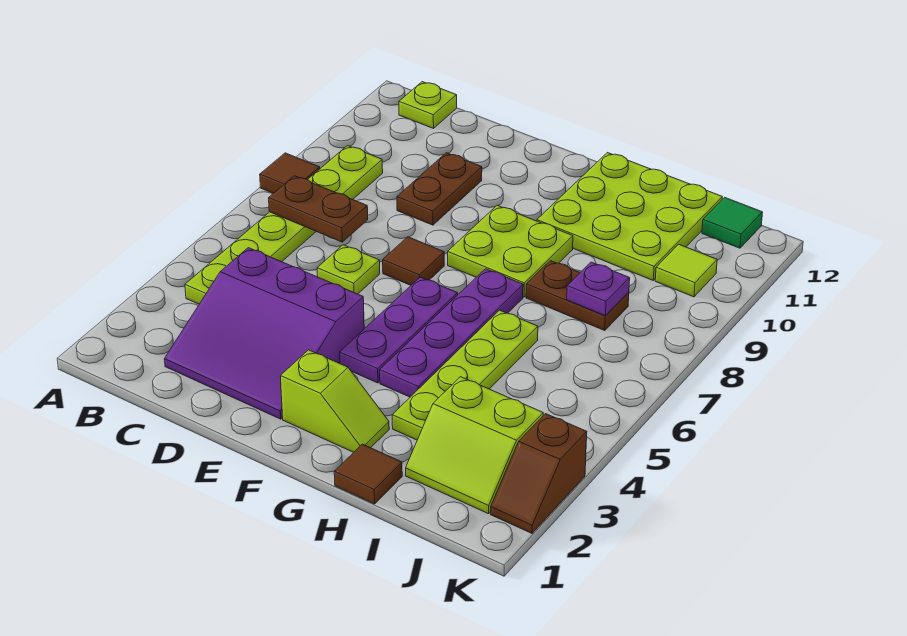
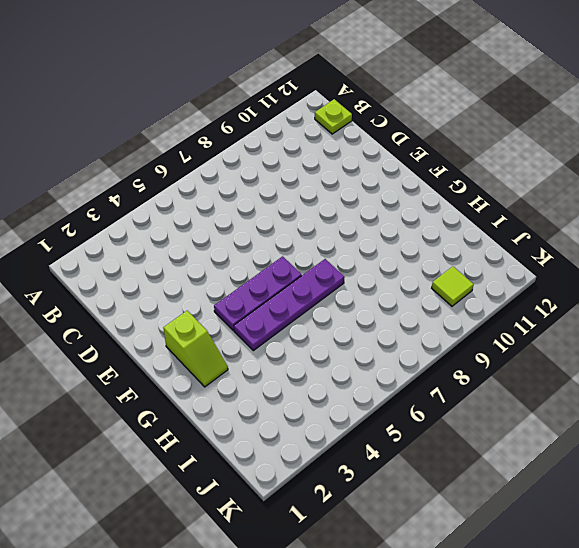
none -> brown tile A8 level 1
none -> lime plate B4:B9 level 1
none -> purple slope C2:E4 level 1 top 4

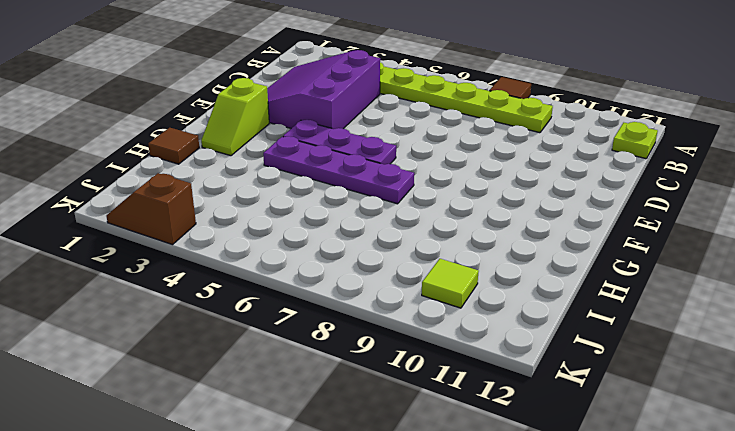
none -> lime plate D6 level 1
none -> brown plate D9:D10 level 1
none -> brown tile E7 level 1

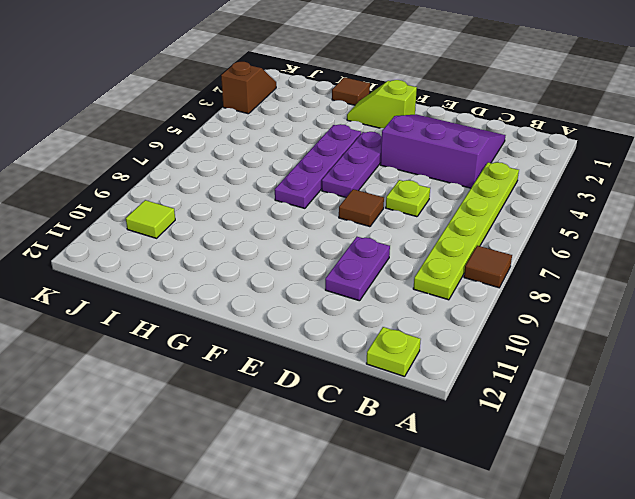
purple plate D9:D10 level 1 -> brown plate D9:D10 level 1
none -> lime plate F8:G9 level 1
none -> lime plate G10:I12 level 1
none -> lime plate H3:H6 level 1

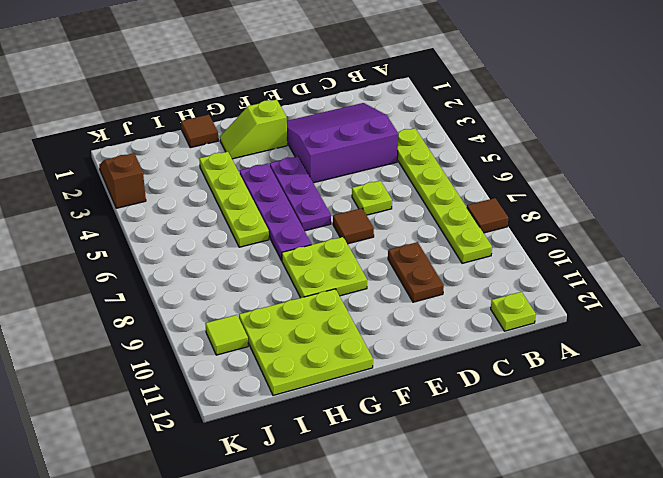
none -> brown plate H8:I8 level 1
none -> lime slope I2:J3 level 1 top 3
none -> green tile J12 level 1

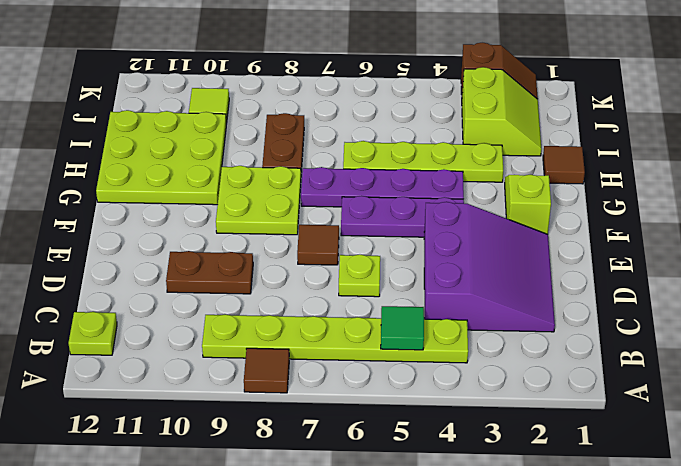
green tile B5 level 2 -> green tile J12 level 1
none -> brown plate B7:C7 level 2
none -> purple plate I8 level 2

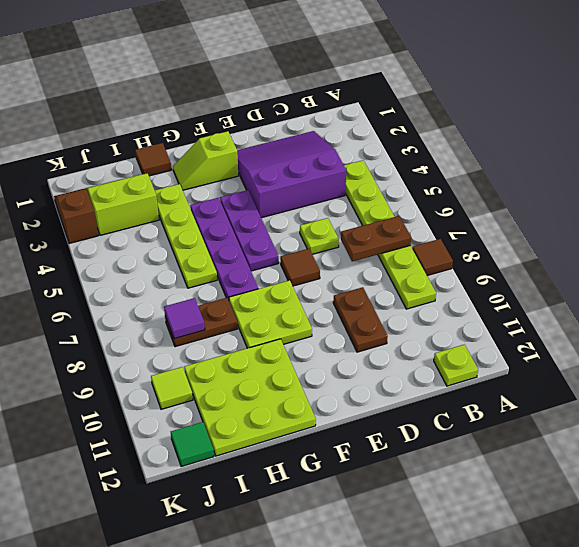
purple tile I8 level 2 -> purple plate I8 level 2

